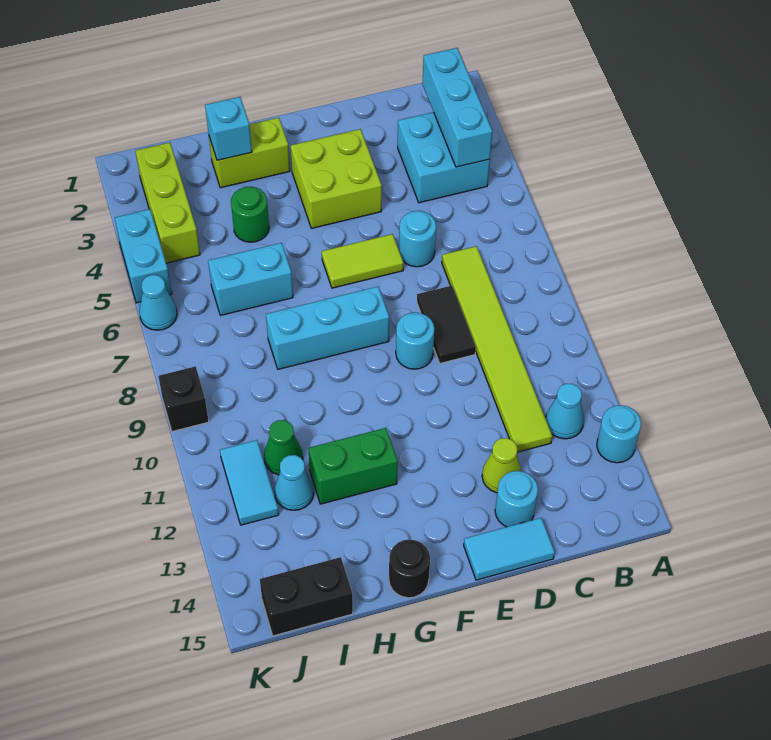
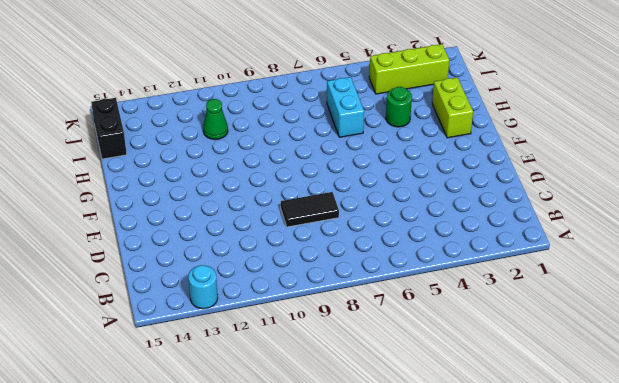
none -> cyan brick B3:C4 level 1
none -> cyan cone B12 level 1
none -> lime tile C7:C12 level 1

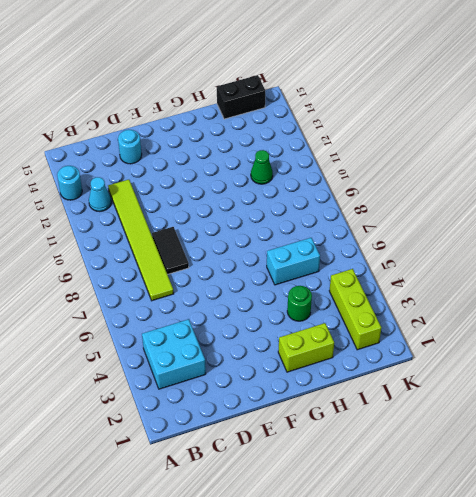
none -> cyan round brick D6 level 1
none -> lime cone D13 level 1
none -> cyan tile D15:E15 level 1

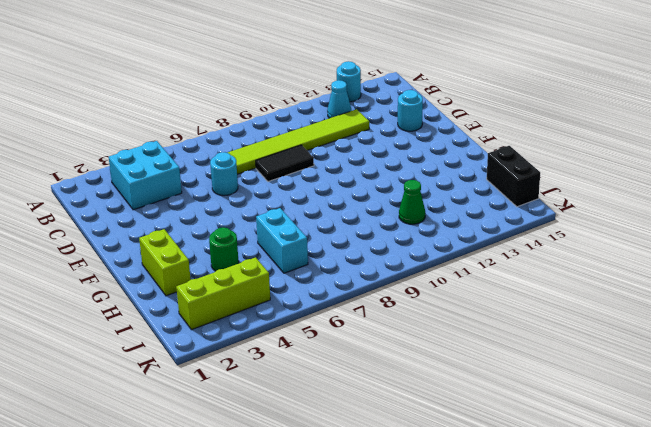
none -> lime cone D13 level 1
none -> cyan tile D15:E15 level 1
none -> lime brick E3:F4 level 1

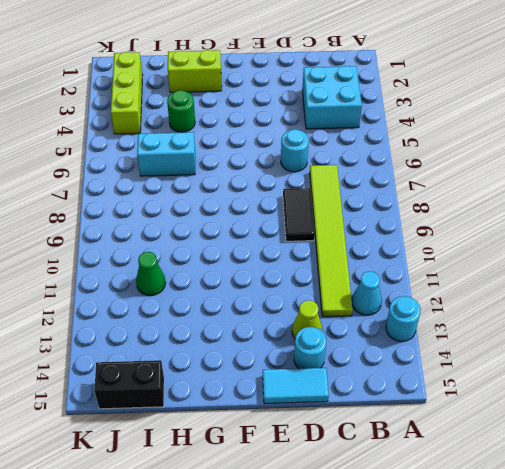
none -> lime brick E3:F4 level 1
none -> lime tile E6:F6 level 1
none -> cyan round brick E9 level 1

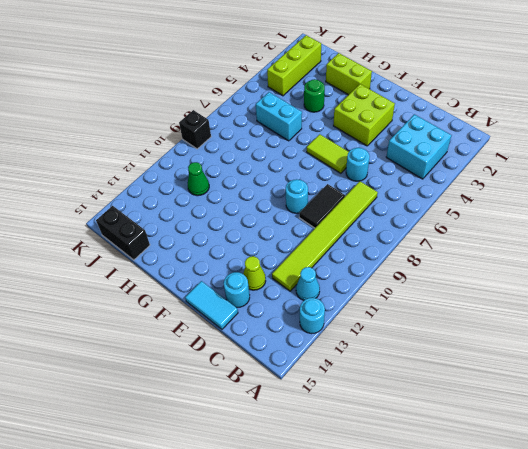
none -> cyan brick F8:H8 level 1
none -> green brick G12:H12 level 1
none -> black round brick G15 level 1

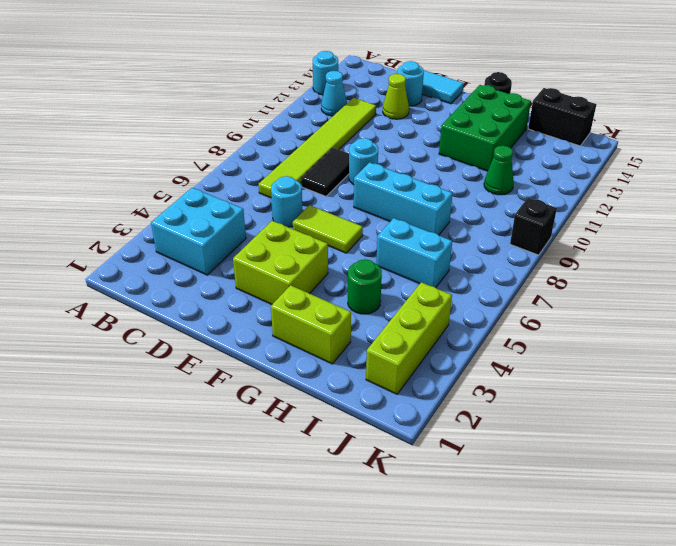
green brick G12:H14 level 1 -> green brick G12:H12 level 1
none -> cyan cone I12 level 1
none -> cyan tile J11:J12 level 1
none -> cyan brick K4:K5 level 1

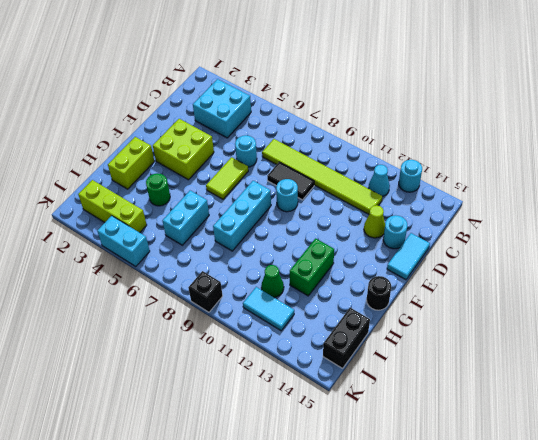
none -> cyan cone I12 level 1
none -> cyan cone K6 level 1
none -> cyan brick B2:B4 level 2

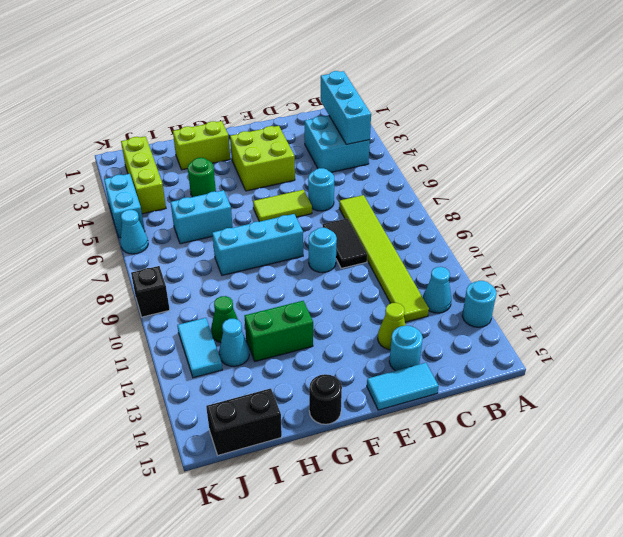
none -> cyan brick H2 level 2

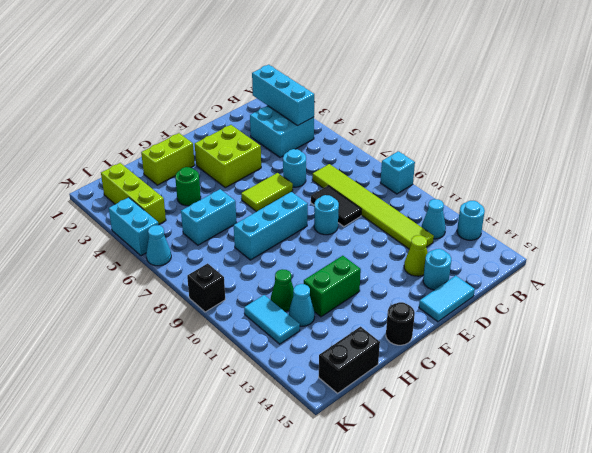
cyan brick A9 level 1 -> cyan brick H2 level 2

